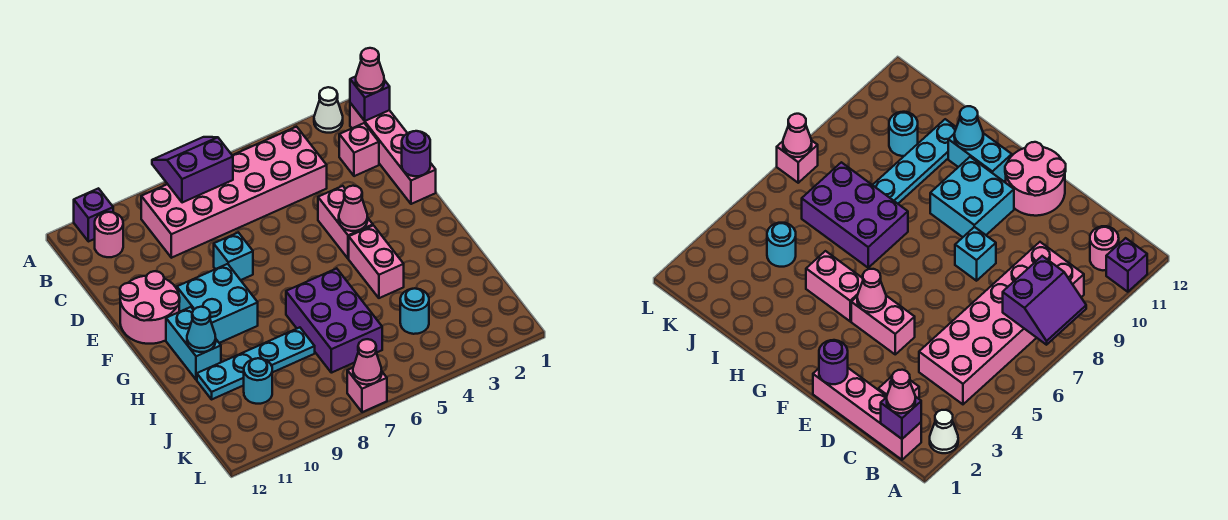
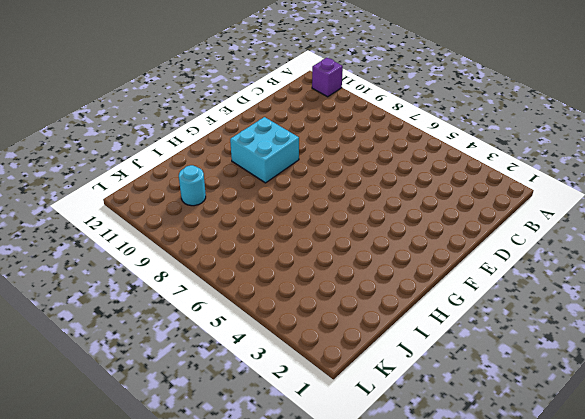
none -> white cone A2 level 1
none -> pink brick B1:E1 level 1
none -> pink brick B4:C9 level 1

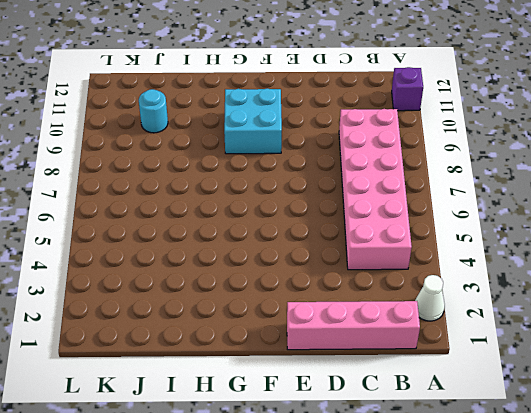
none -> pink round brick B11 level 1
none -> pink brick C2 level 1
none -> pink brick E4:F4 level 1

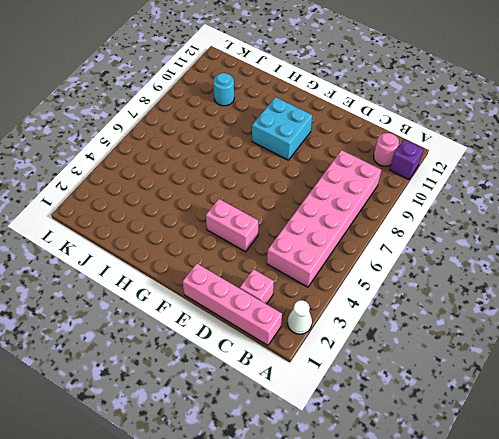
none -> cyan brick E8 level 1
none -> pink round brick E11:F12 level 1
none -> pink brick G4:H4 level 1

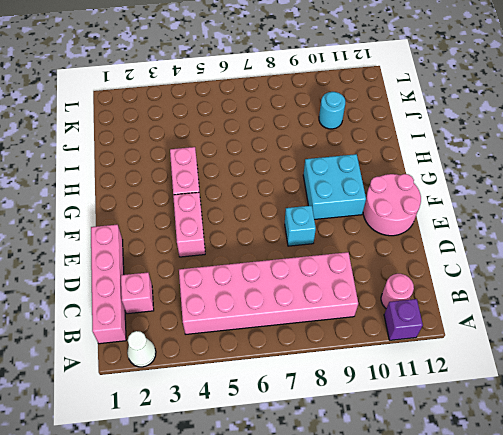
none -> cyan brick G11:H11 level 1
none -> purple brick H6:J7 level 1
none -> cyan plate I8:I11 level 1

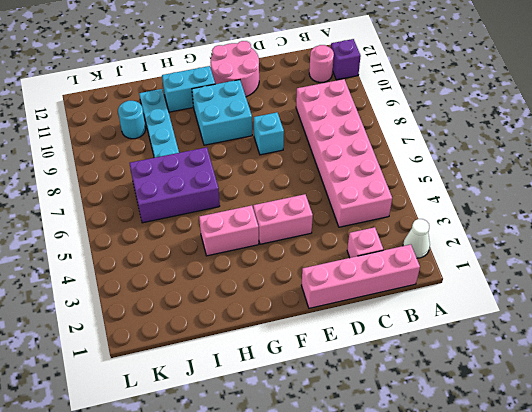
none -> cyan round brick J4 level 1
none -> pink brick L7 level 1
none -> purple slope A7:B8 level 2 top B

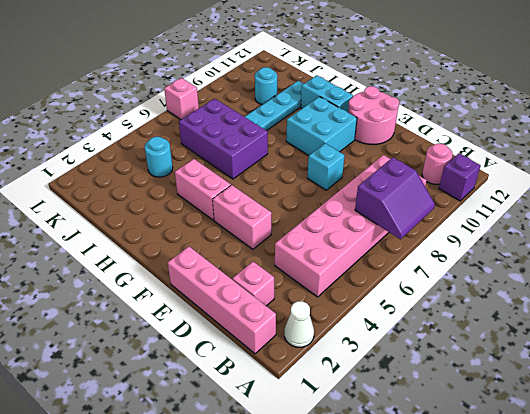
none -> purple brick B1 level 2
none -> purple round brick E1 level 2
none -> pink cone F4 level 2

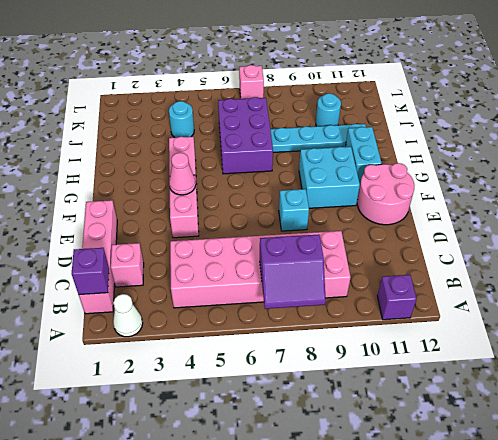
none -> pink round brick B11 level 1
none -> purple round brick E1 level 2
none -> cyan cone H11 level 2

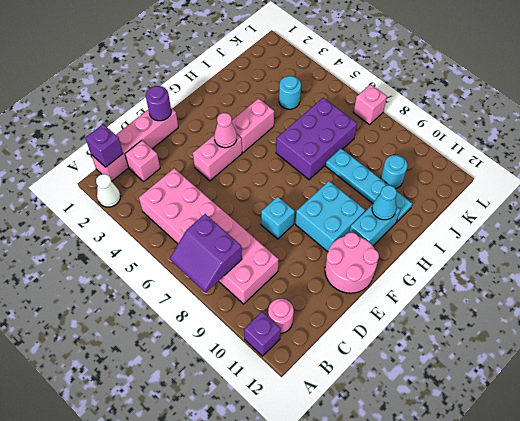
none -> pink cone L7 level 2
none -> pink cone B1 level 3

